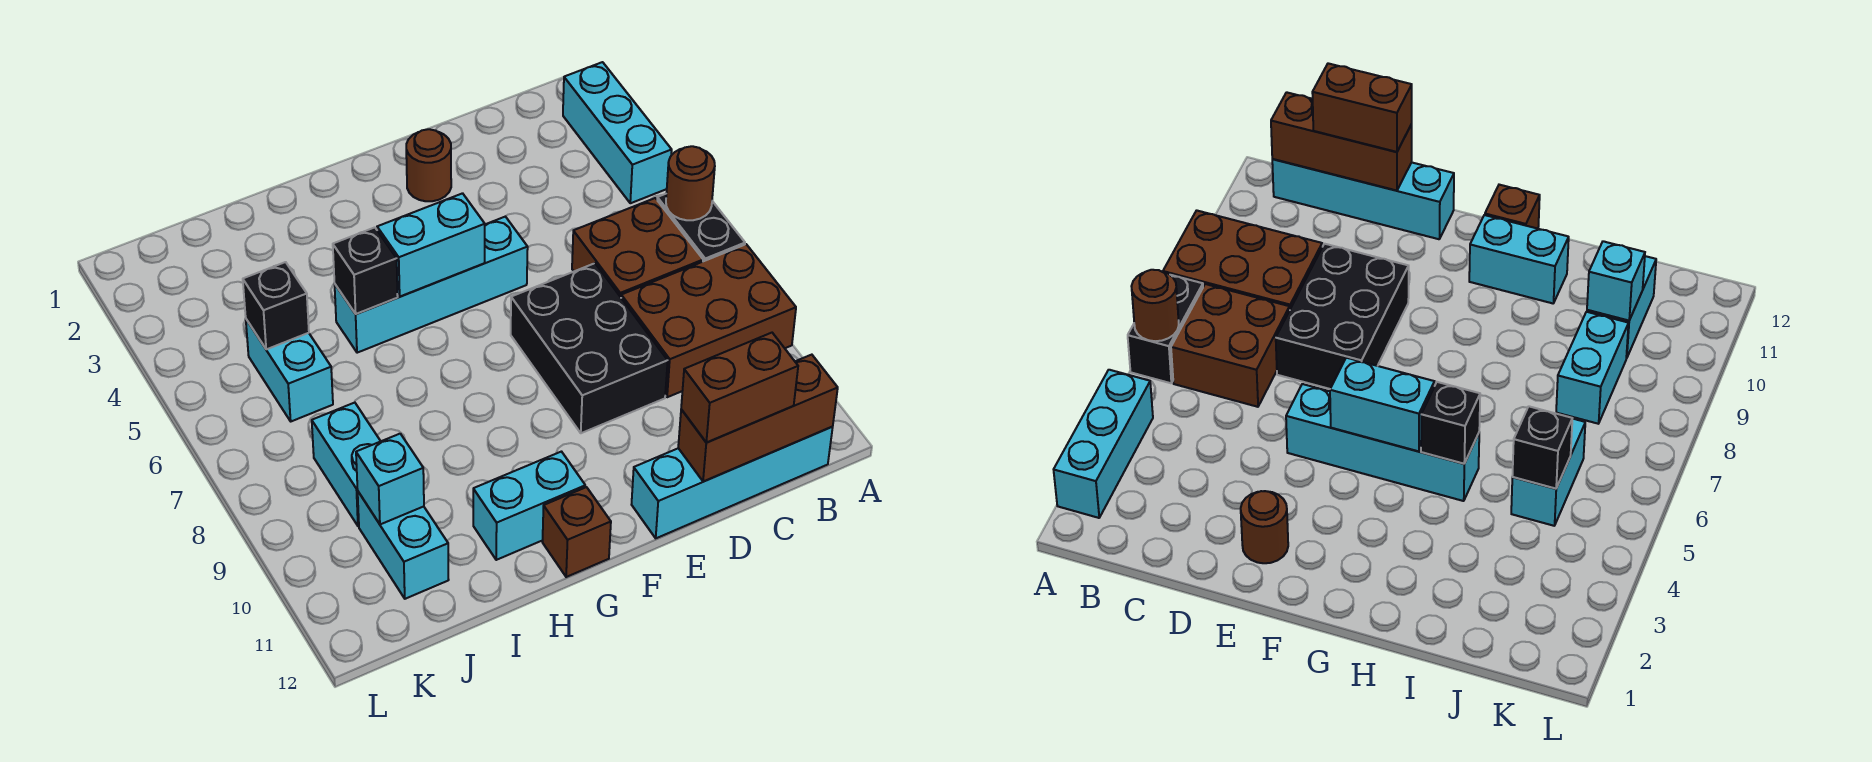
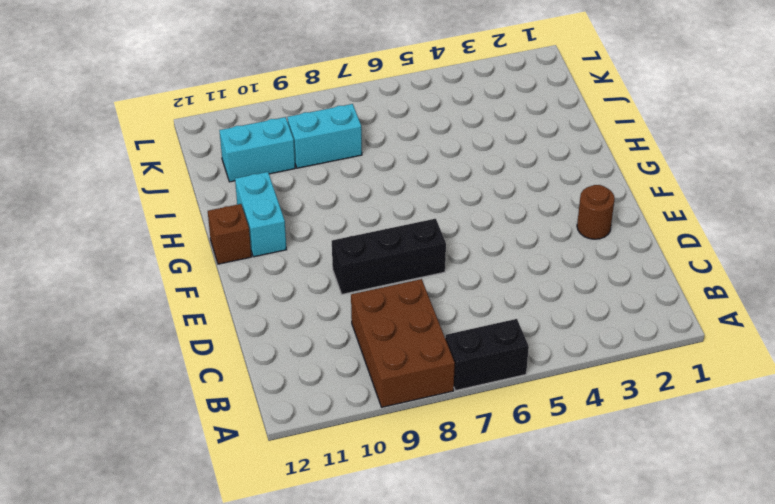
black brick E7:E9 level 1 -> black brick D7:E9 level 1
none -> cyan brick A2:A4 level 1
none -> brown brick B6:C7 level 1
none -> cyan brick B12:E12 level 1

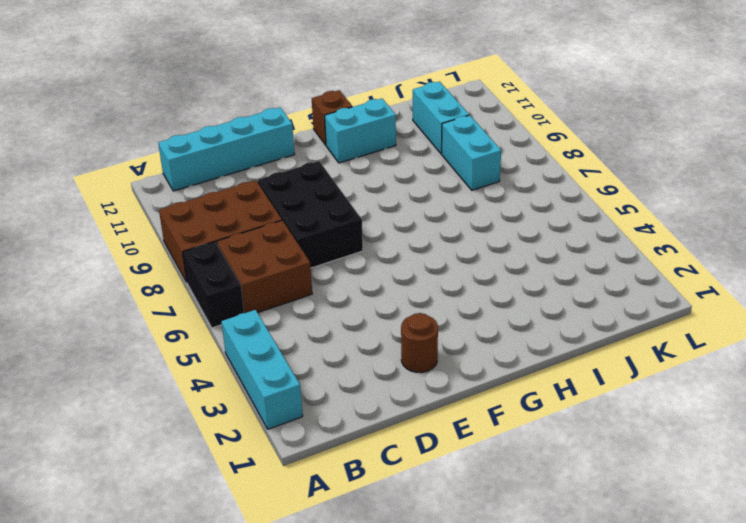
none -> cyan brick E5:H5 level 1
none -> cyan brick J5:J6 level 1
none -> brown round brick A6 level 2

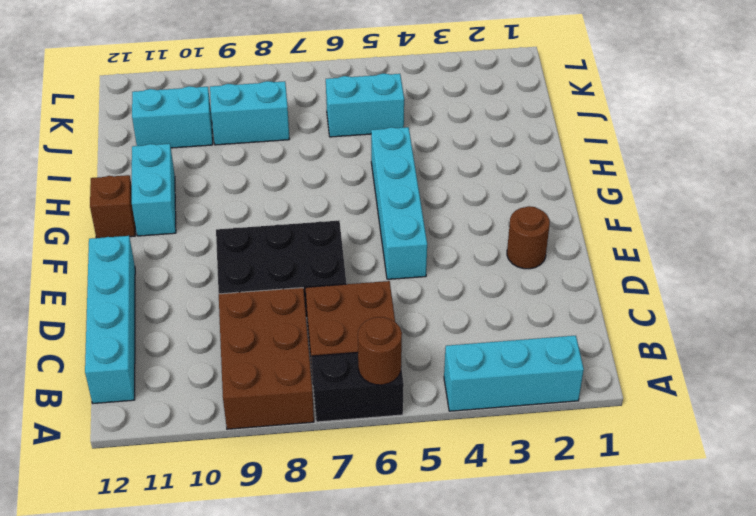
none -> brown brick B12:D12 level 2
none -> cyan brick F5:G5 level 2
none -> black brick H5 level 2

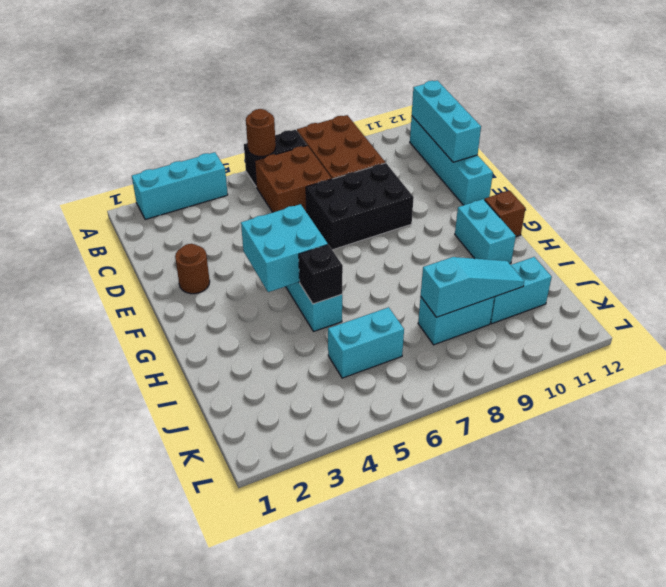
cyan brick B12:D12 level 2 -> brown brick B12:D12 level 2
cyan brick F4:G5 level 2 -> cyan brick F5:G5 level 2
cyan slope J8:J10 level 2 top 8 -> cyan brick J10 level 2
none -> black brick J5 level 2
none -> brown brick C12:D12 level 3

